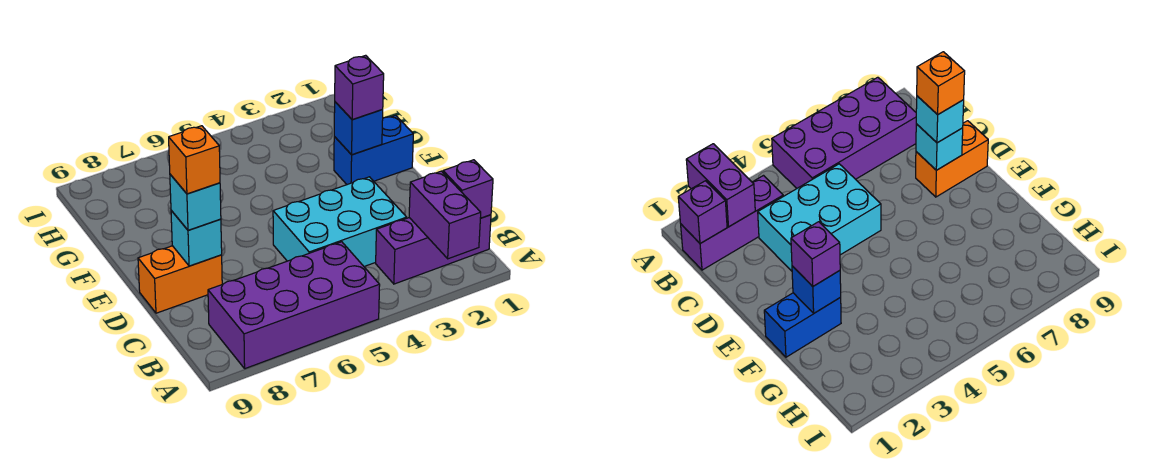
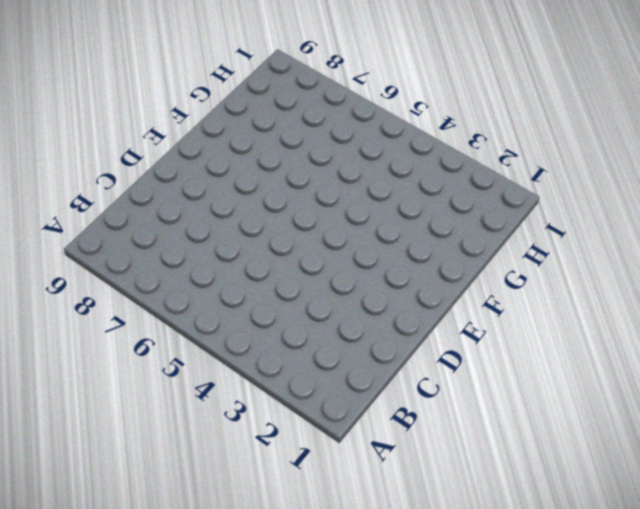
none -> purple brick A5:B8 level 1
none -> purple brick B1:B3 level 1
none -> cyan brick C3:D5 level 1

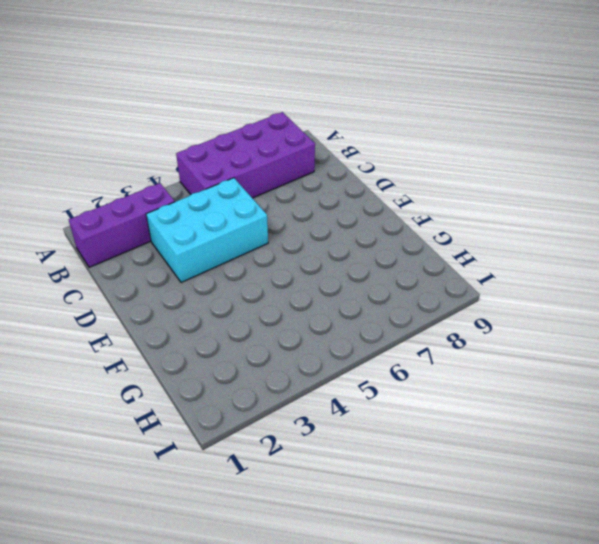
none -> orange brick D8:D9 level 1
none -> blue brick F1:F2 level 1
none -> purple brick A2:B2 level 2

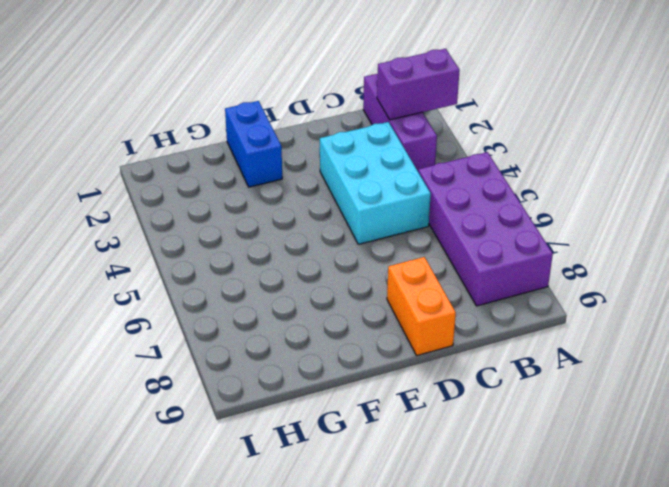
none -> purple brick B1 level 2
none -> cyan brick D8 level 2
none -> blue brick F2 level 2

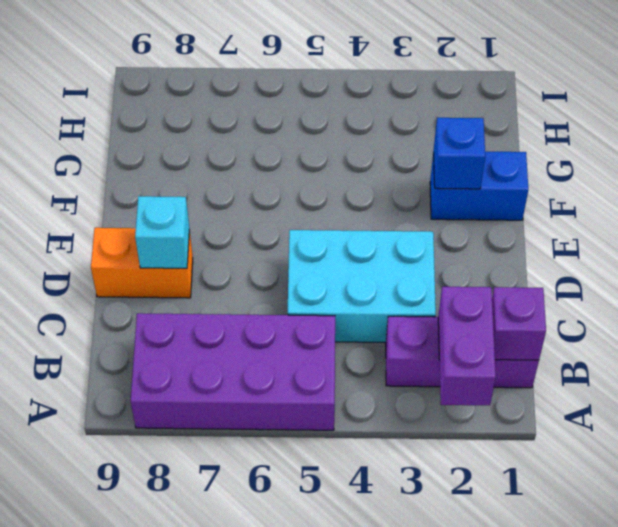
none -> cyan brick D8 level 3
none -> purple brick F2 level 3
none -> orange brick D8 level 4

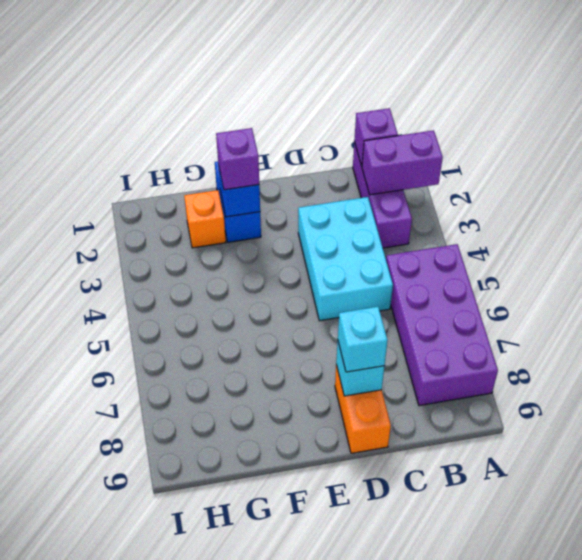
orange brick G2 level 1 -> orange brick D8 level 4

